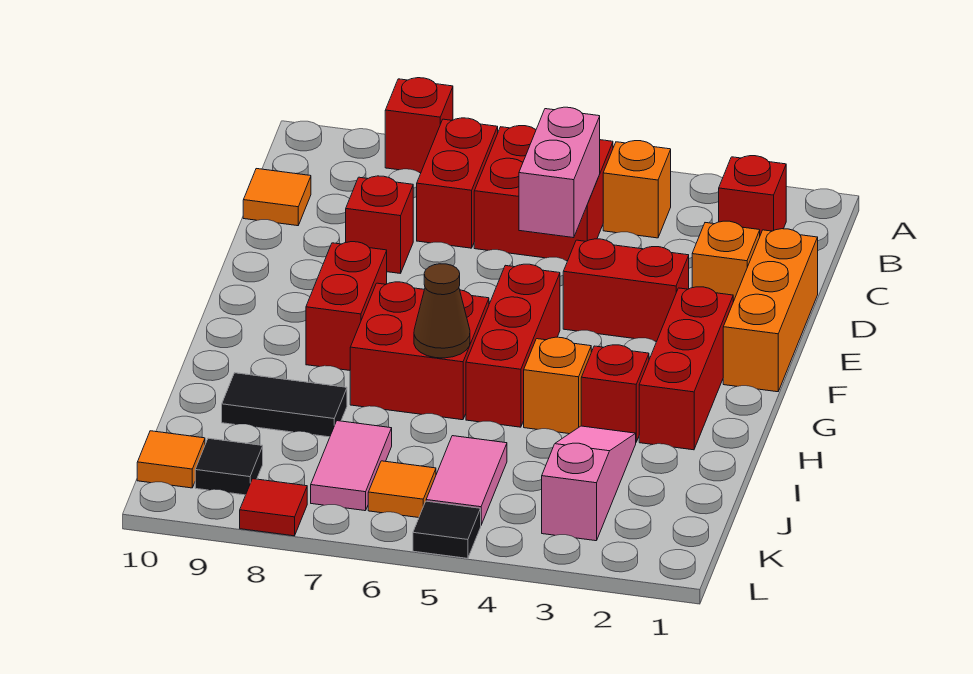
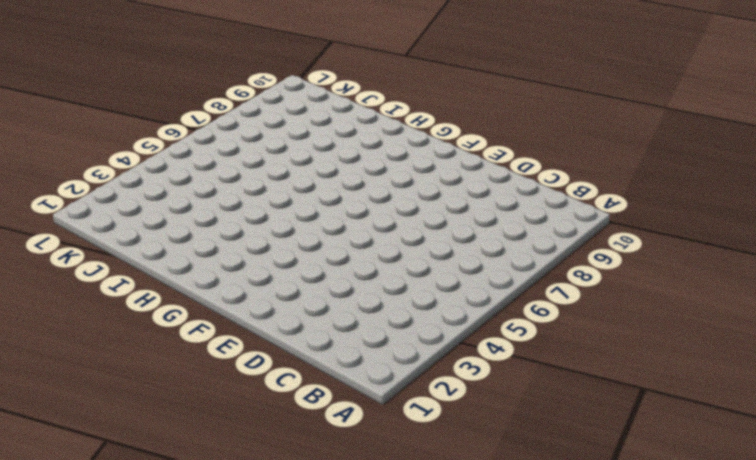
none -> red brick A8 level 1
none -> red brick B2 level 1
none -> orange brick B4 level 1

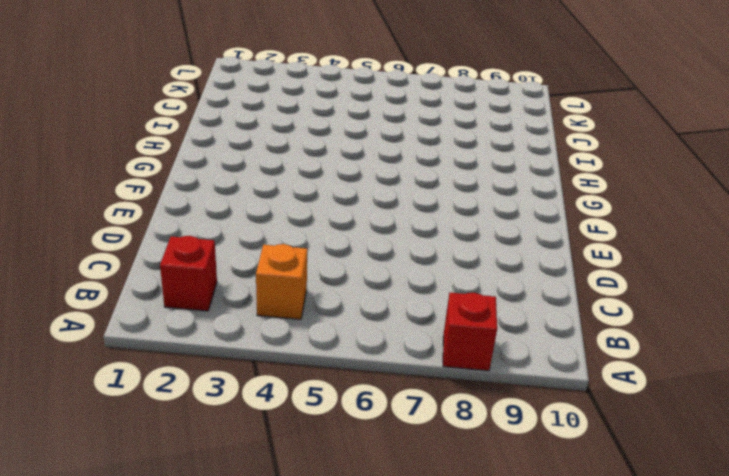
none -> red brick B5:C6 level 1
none -> red brick B7:C7 level 1
none -> orange tile C10 level 1

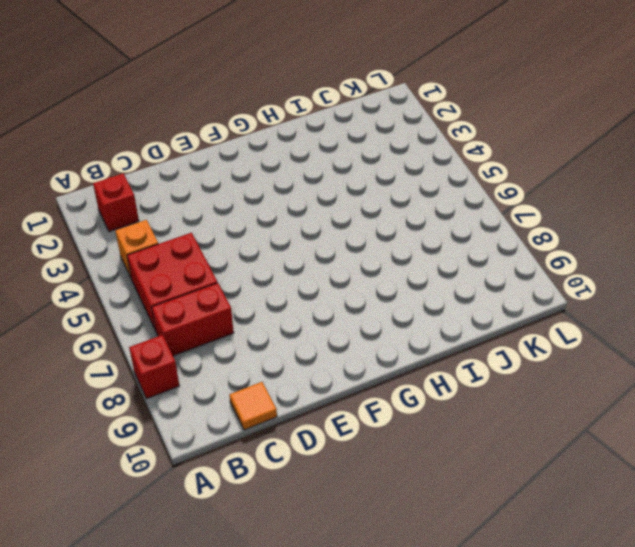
none -> orange brick D1:F1 level 1
none -> orange brick D2 level 1
none -> red brick D8 level 1

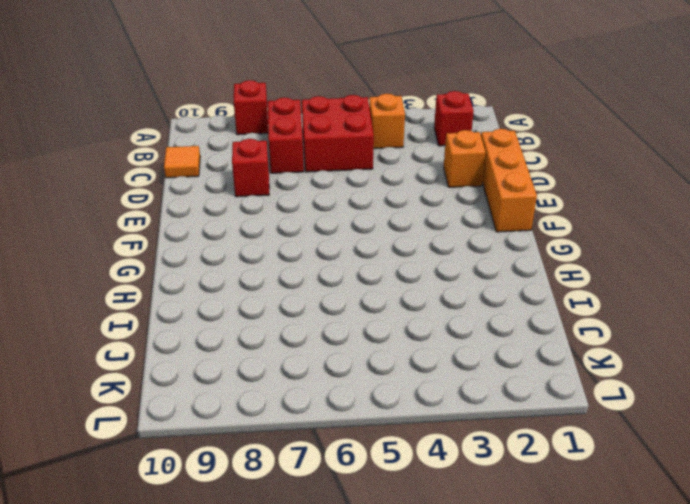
none -> red brick E3:E4 level 1
none -> red brick F2:H2 level 1
none -> red brick F5:H5 level 1

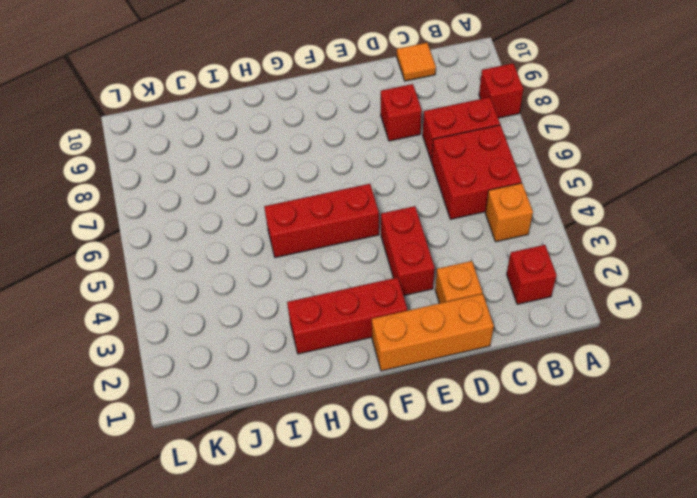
none -> red brick F8:G8 level 1
none -> red brick G6:H7 level 1
none -> red brick H3 level 1

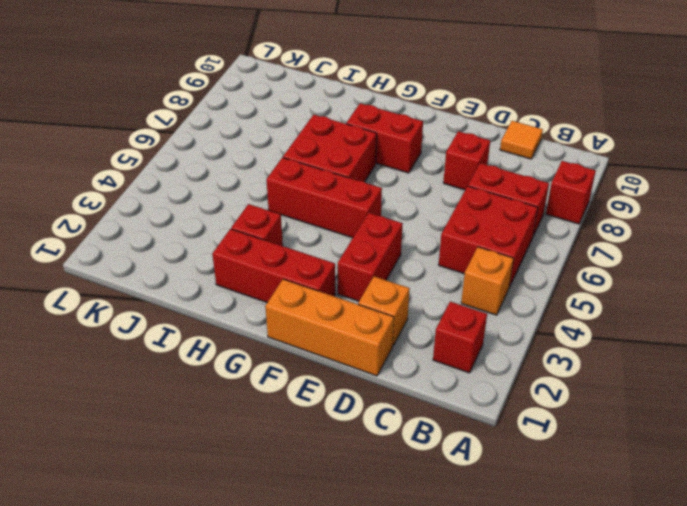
none -> orange brick H4 level 1
none -> pink slope I3:K3 level 1 top K
none -> black tile I8:I9 level 1

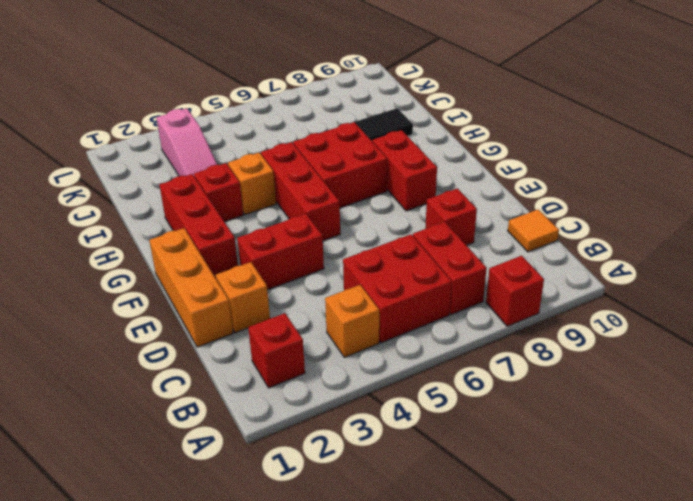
none -> pink tile J5:K5 level 1
none -> pink tile J7:K7 level 1
none -> orange tile K6 level 1

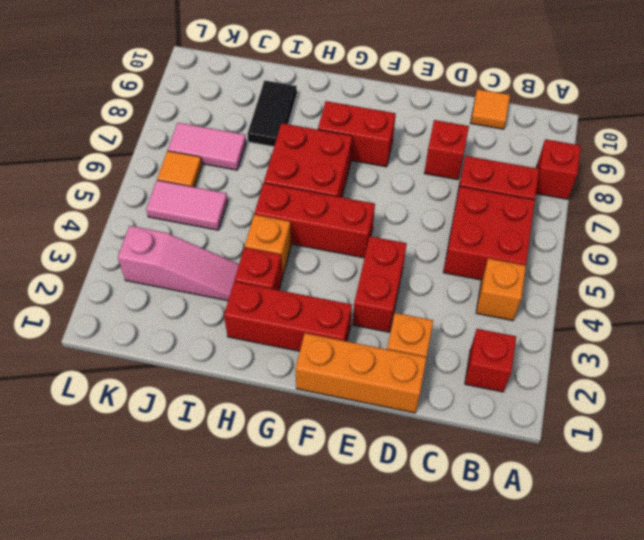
none -> black tile K9 level 1
none -> orange tile K10 level 1
none -> black tile L5 level 1

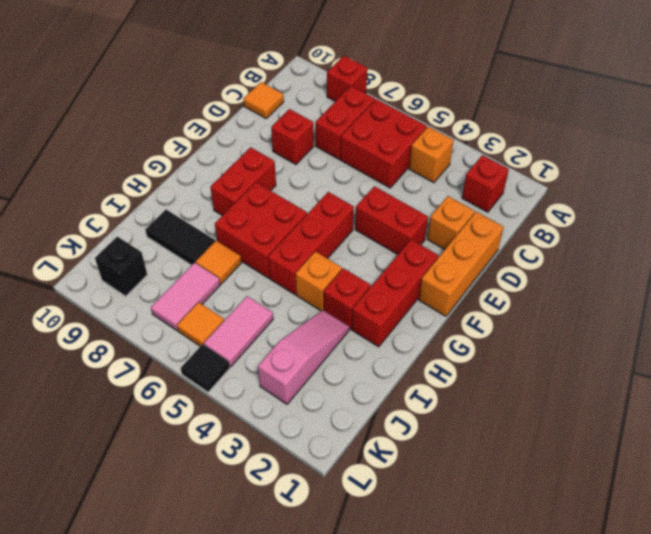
orange tile I7 level 1 -> orange tile K10 level 1
black brick K9 level 1 -> black tile K9 level 1
none -> red tile L8 level 1
none -> pink brick C5:D5 level 2
none -> brown cone H6 level 2

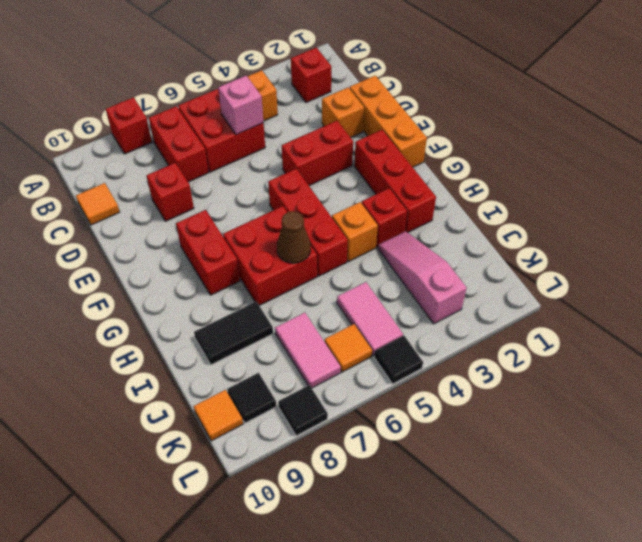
pink brick C5 level 2 -> pink brick C5:D5 level 2
black tile L8 level 1 -> red tile L8 level 1

